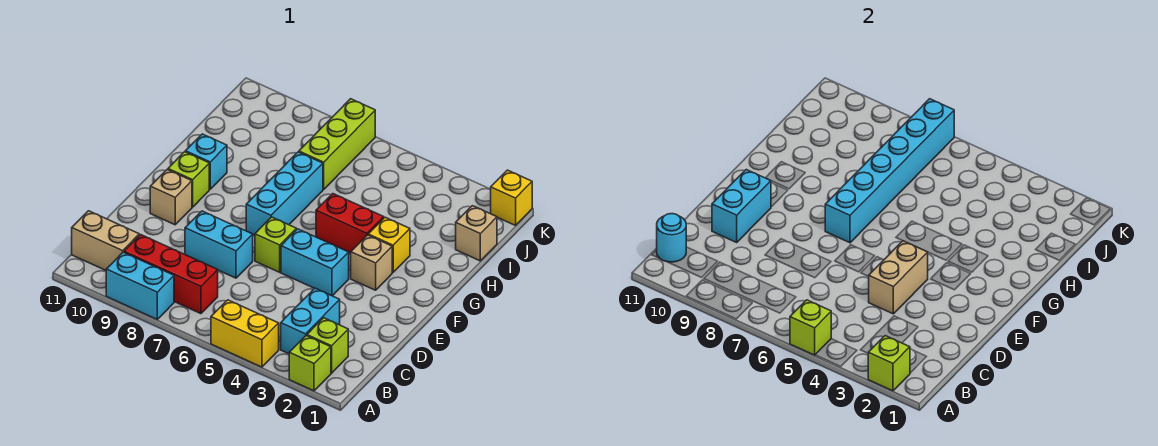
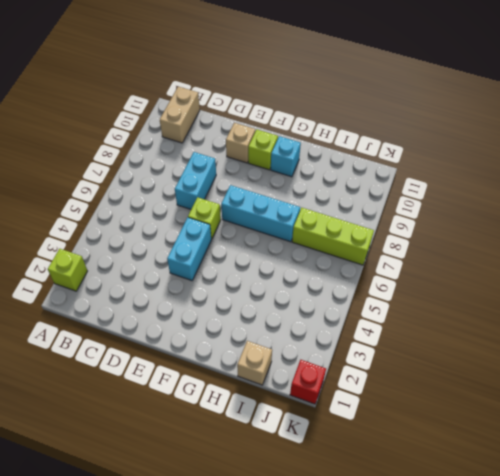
red brick K1 level 1 -> yellow brick K1 level 1
none -> yellow brick A4:A5 level 1
none -> cyan brick A8:A9 level 1
none -> lime brick B2 level 1

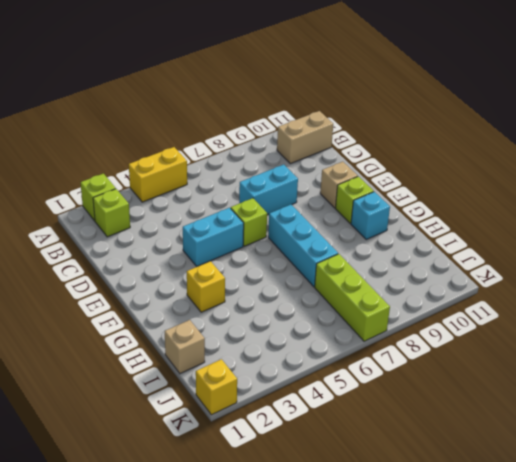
none -> cyan brick A8:A9 level 1
none -> cyan brick B3:C3 level 1
none -> red brick B7:B9 level 1

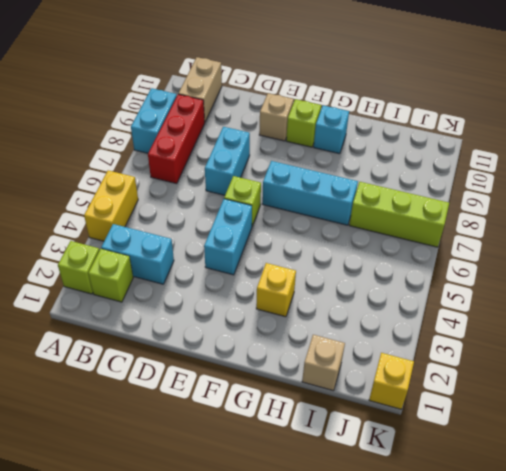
none -> tan brick F3 level 1
none -> red brick G4:G5 level 1
none -> lime brick A2 level 2

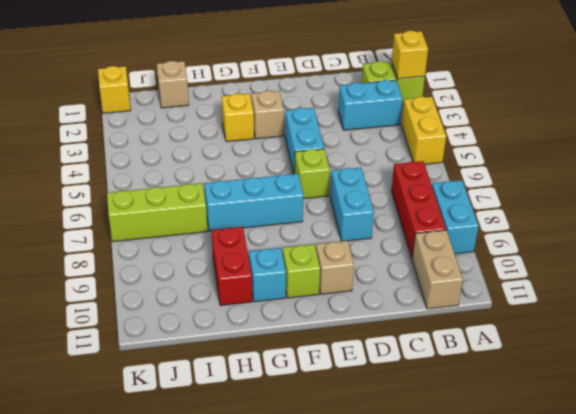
yellow brick A2 level 2 -> lime brick A2 level 2
red brick H9:H10 level 1 -> red brick G4:G5 level 1
none -> lime brick A5 level 2
none -> cyan round brick B11 level 2
none -> tan brick D4:E4 level 2

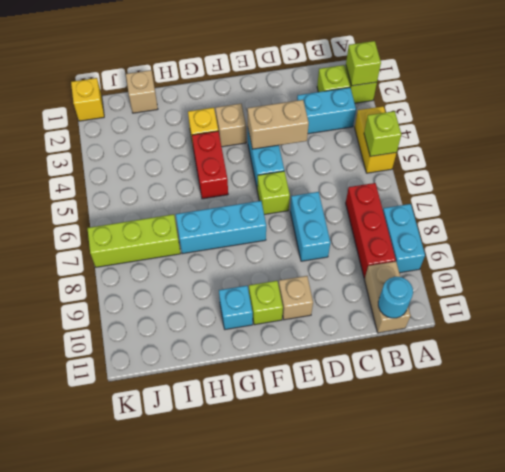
none -> cyan brick D10:E10 level 2
none -> cyan brick F7:K7 level 2

